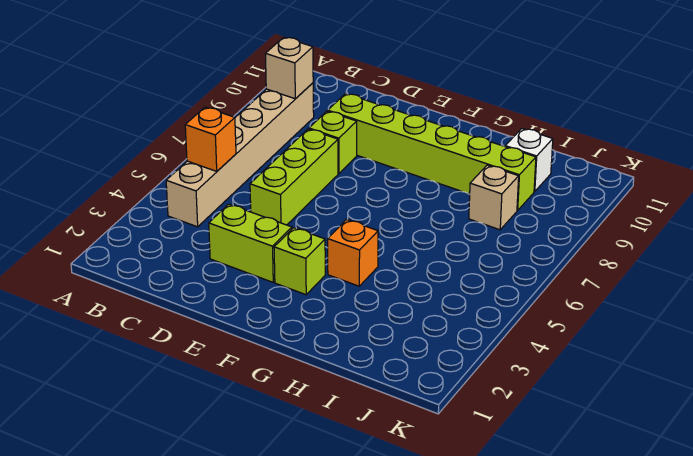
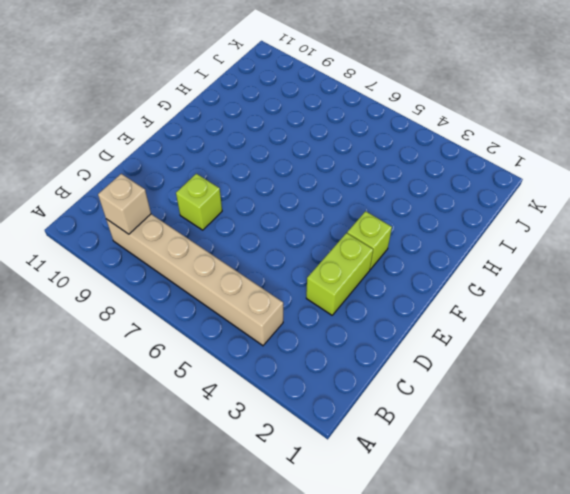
none -> lime brick D5:D7 level 1
none -> lime brick D9:I9 level 1

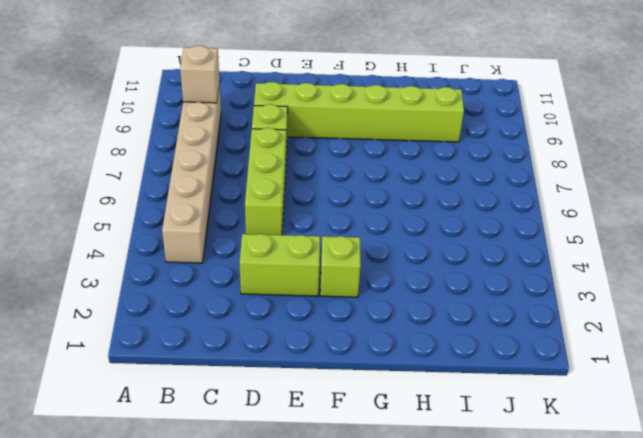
none -> orange brick G4 level 1
none -> tan brick I8 level 1

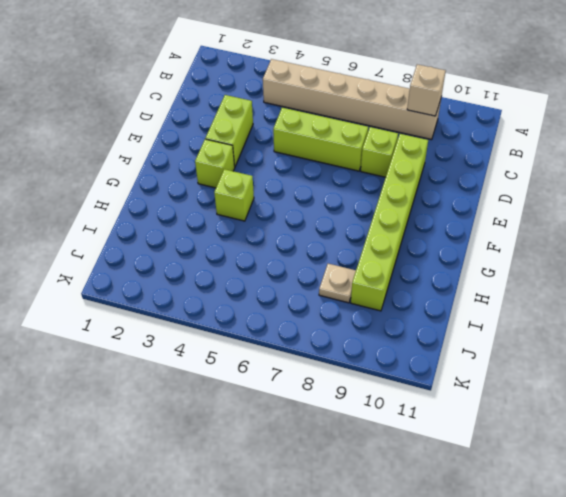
lime brick G4 level 1 -> orange brick G4 level 1
tan plate I8 level 1 -> tan brick I8 level 1
none -> white brick I10 level 1
none -> orange brick B5 level 2

